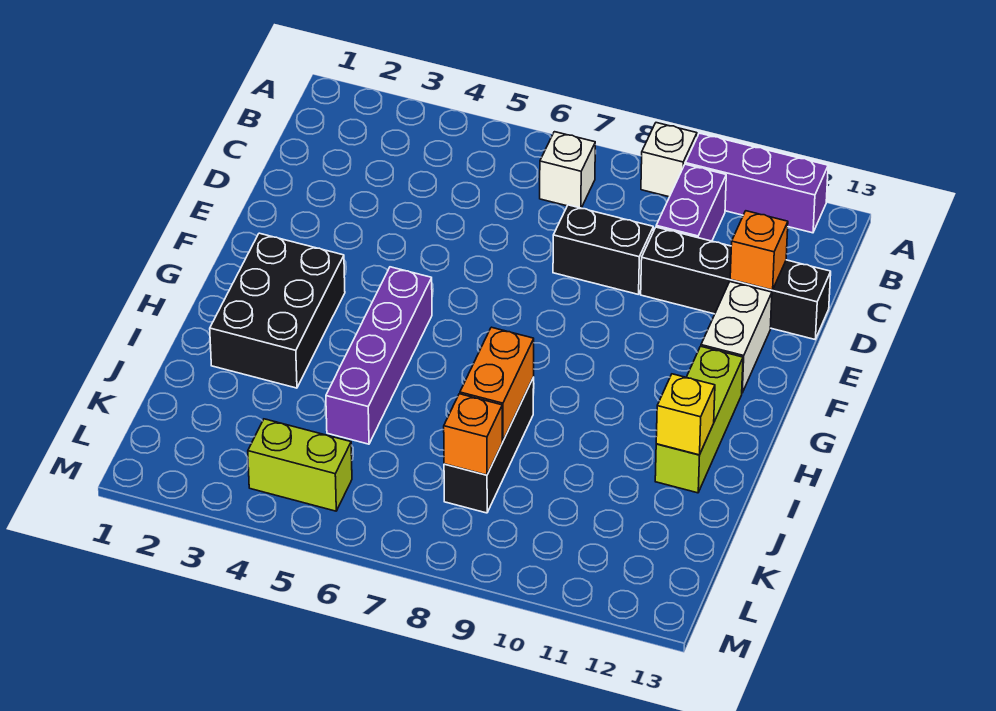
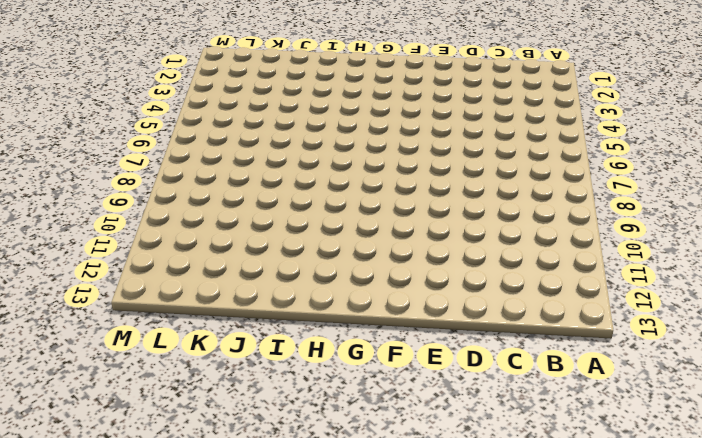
none -> white brick A9 level 1
none -> purple brick A10:A12 level 1
none -> white brick B7 level 1

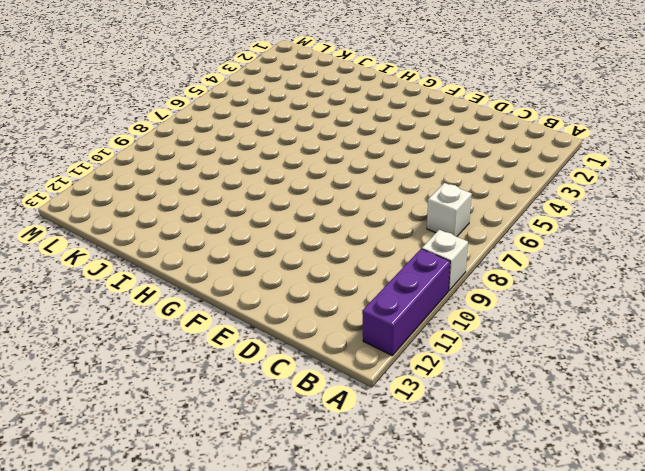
none -> purple brick B10:C10 level 1
none -> black brick D8:D9 level 1
none -> black brick D10:D13 level 1

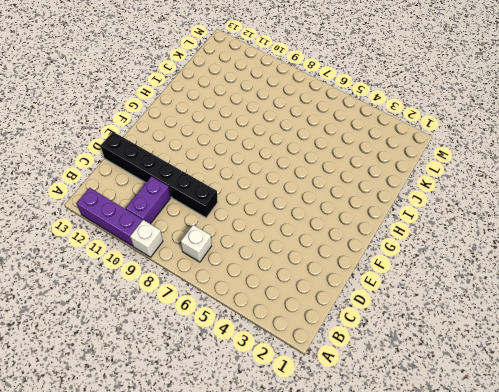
none -> white brick E12:F12 level 1
none -> black brick G2:I3 level 1
none -> purple brick G5:J5 level 1

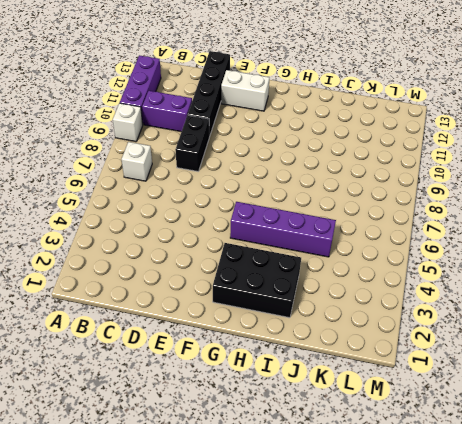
none -> lime brick G12:I12 level 1
none -> black brick I8:K8 level 1
none -> lime brick L4:L5 level 1

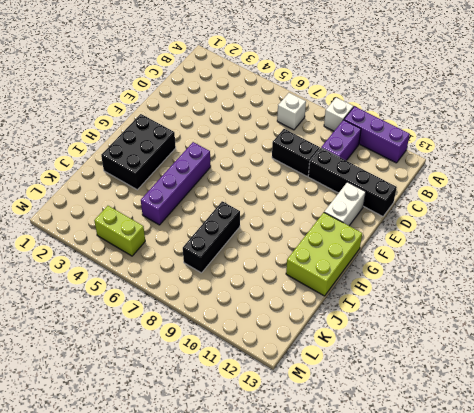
lime brick G12:I13 level 1 -> lime brick G12:I12 level 1
none -> orange brick D12 level 2
none -> orange brick I8:J8 level 2
none -> yellow brick I12 level 2

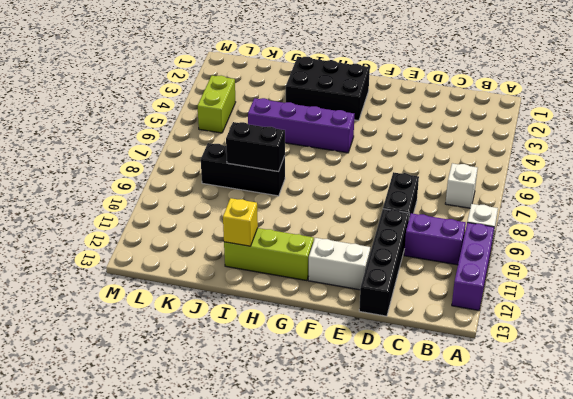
black brick I8:J8 level 2 -> orange brick I8:J8 level 2
none -> orange brick D12 level 2
none -> orange brick K8 level 2

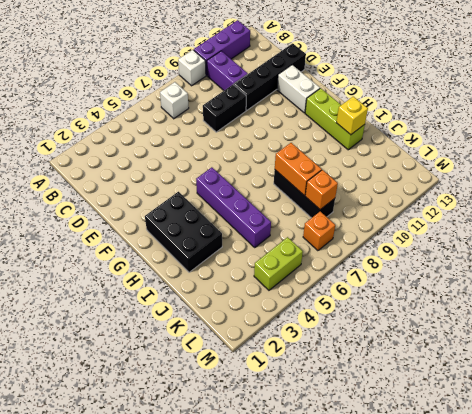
orange brick L7 level 1 -> orange brick D12 level 2

